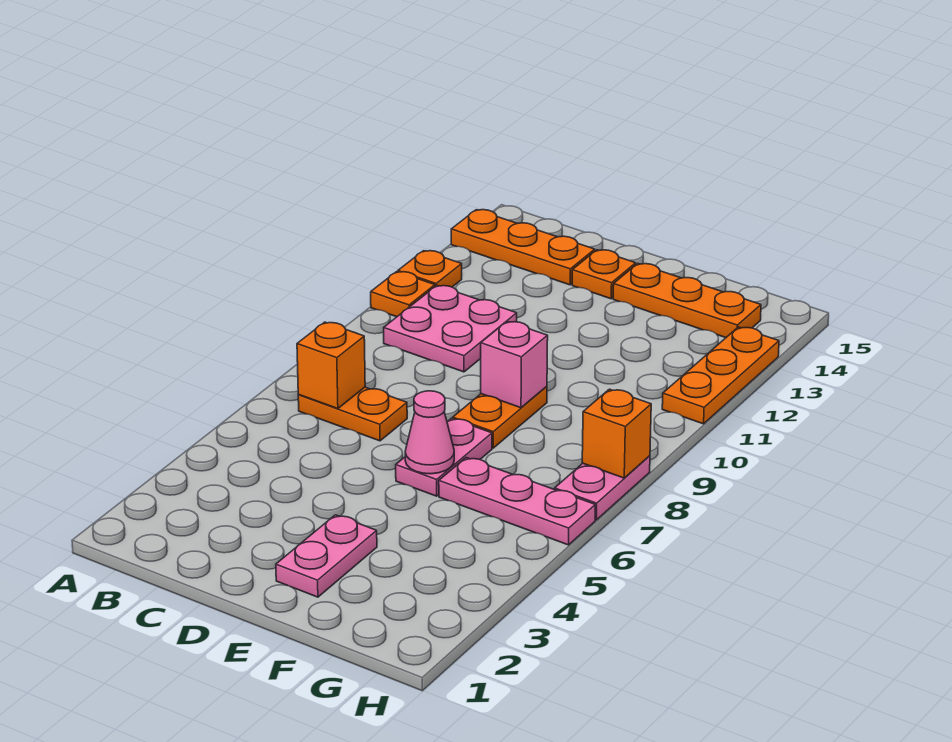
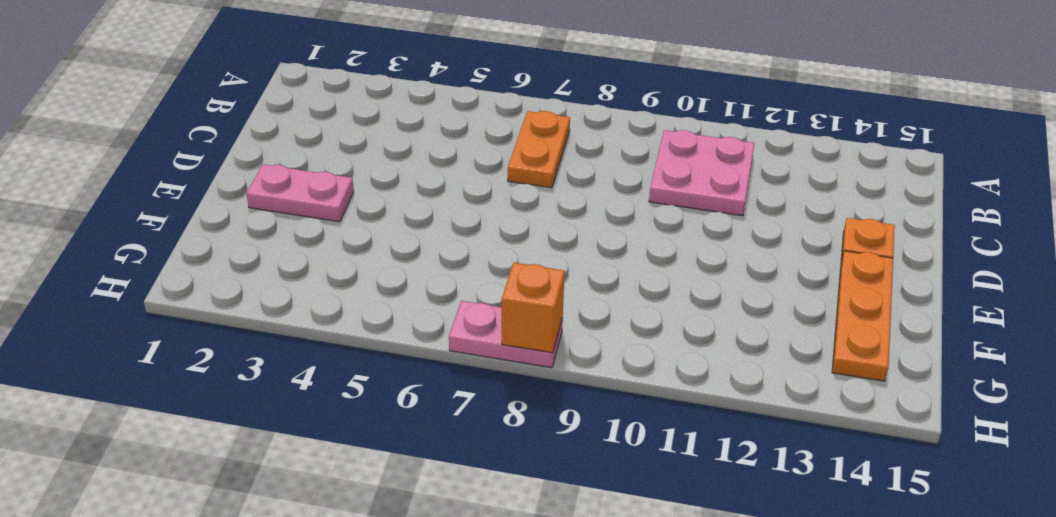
none -> orange plate A11 level 1
none -> orange plate A12 level 1
none -> orange plate A14:C14 level 1

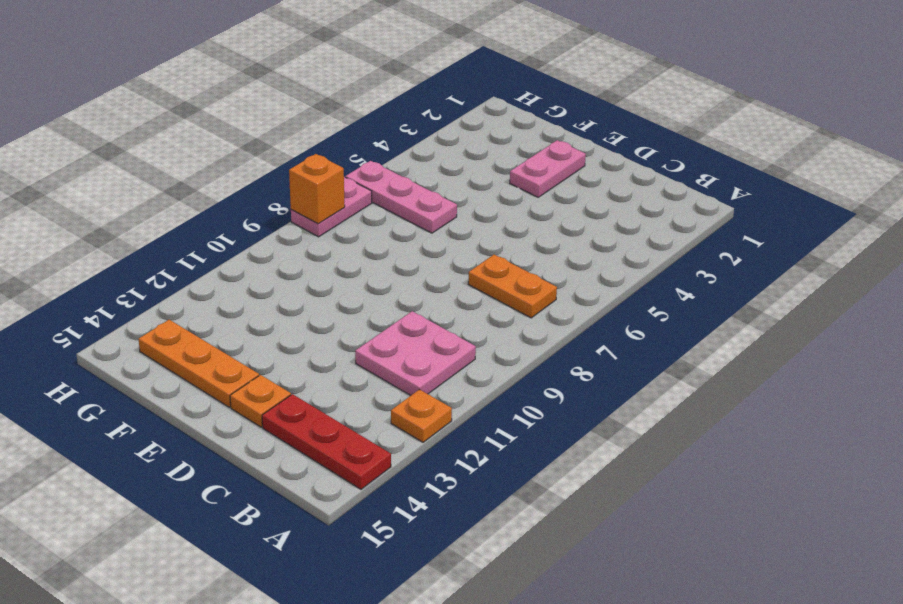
red plate A14:C14 level 1 -> orange plate A14:C14 level 1
none -> orange plate A11 level 1
none -> pink plate E6:E7 level 1
none -> orange plate E8:E9 level 1

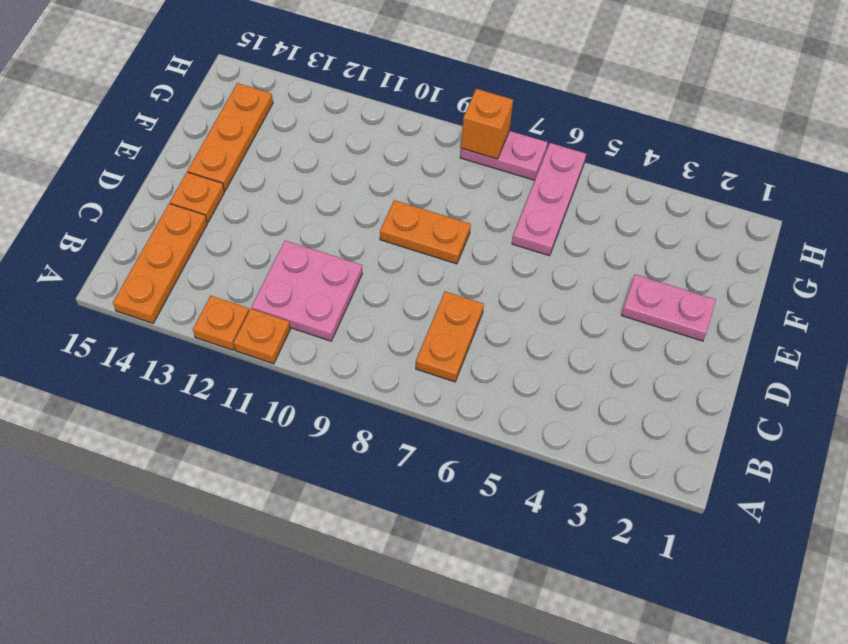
none -> pink plate E6:E7 level 1
none -> orange plate H11:H13 level 1
none -> orange brick B7 level 2

